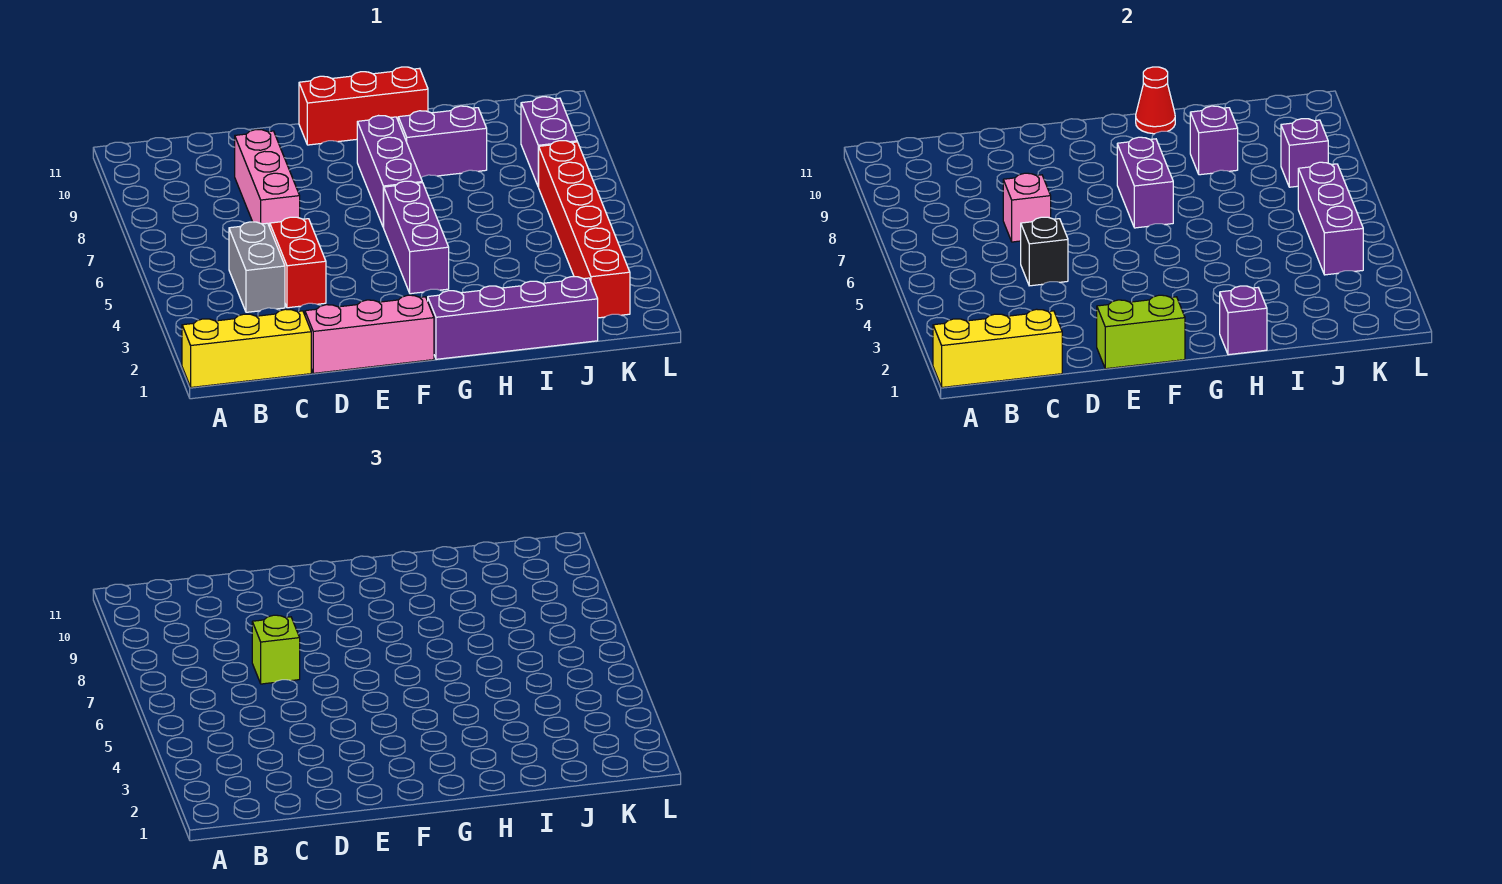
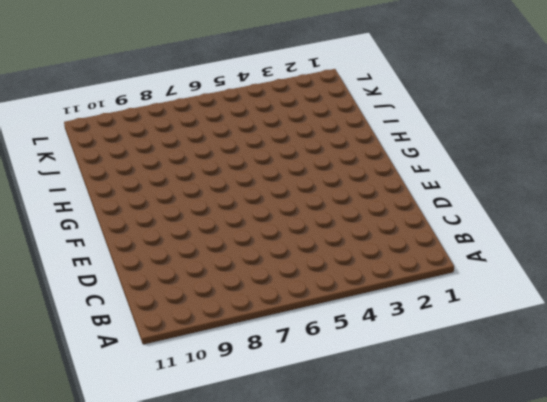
none -> yellow brick A1:C1 level 1
none -> grey brick C4:C5 level 1
none -> pink brick D1:F1 level 1

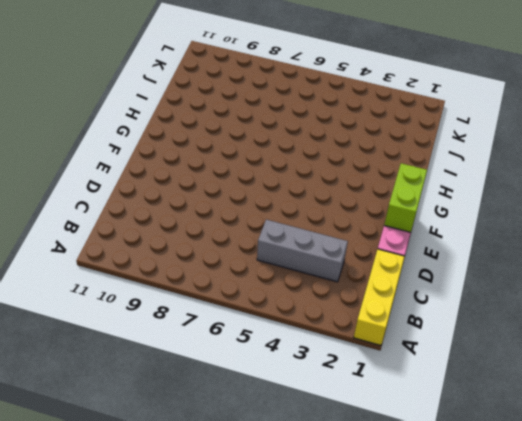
grey brick C3:C5 level 1 -> grey brick C4:C5 level 1
none -> red brick D4:D5 level 1
none -> pink brick D7:D9 level 1
none -> red brick F11:H11 level 1

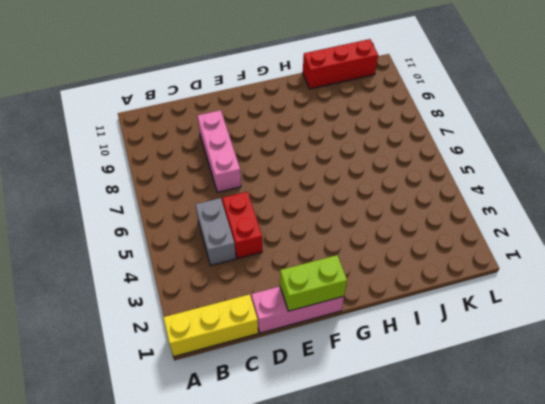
red brick I11:K11 level 1 -> red brick F11:H11 level 1
none -> purple brick G1:J1 level 1
none -> purple brick G4:G6 level 1
none -> purple brick G7:G9 level 1

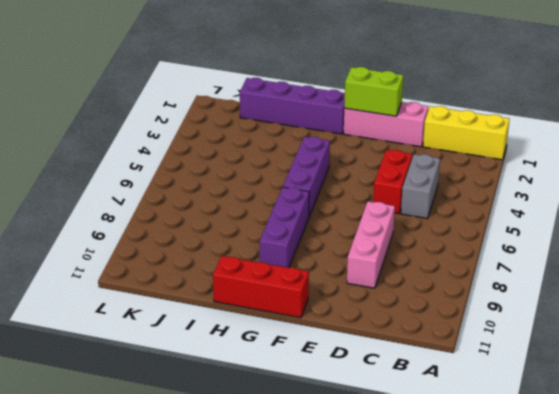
none -> purple brick H9:I9 level 1
none -> red brick K2:K7 level 1
none -> purple brick K8:K9 level 1

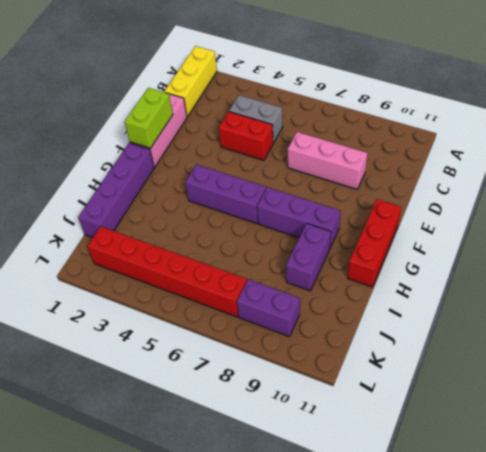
none -> yellow brick A1:C1 level 2
none -> black brick D5 level 2
none -> pink brick D7 level 2

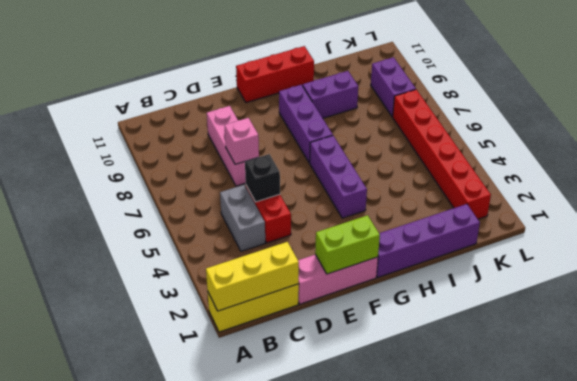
none -> purple brick G7:G8 level 2
none -> purple brick H1 level 2
none -> red cone H11 level 2

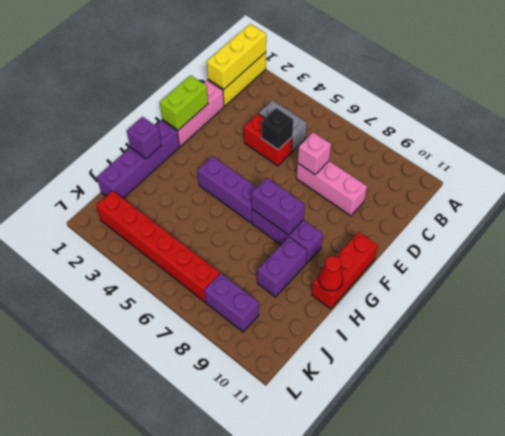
none -> purple brick I9 level 2
none -> purple brick K4:K6 level 2
none -> purple brick K8 level 2

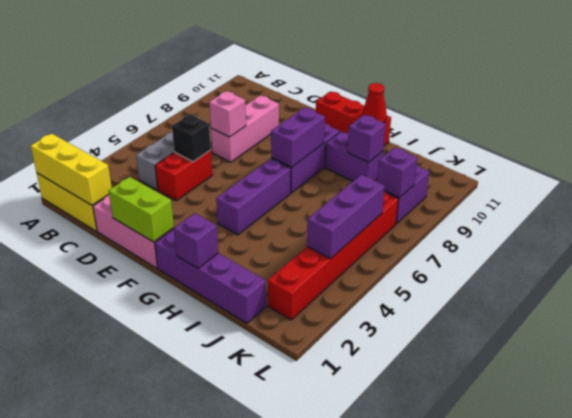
none -> lime brick D7 level 3

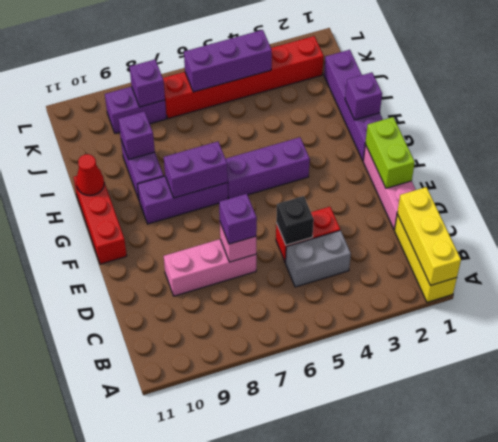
purple brick D7 level 3 -> lime brick D7 level 3

